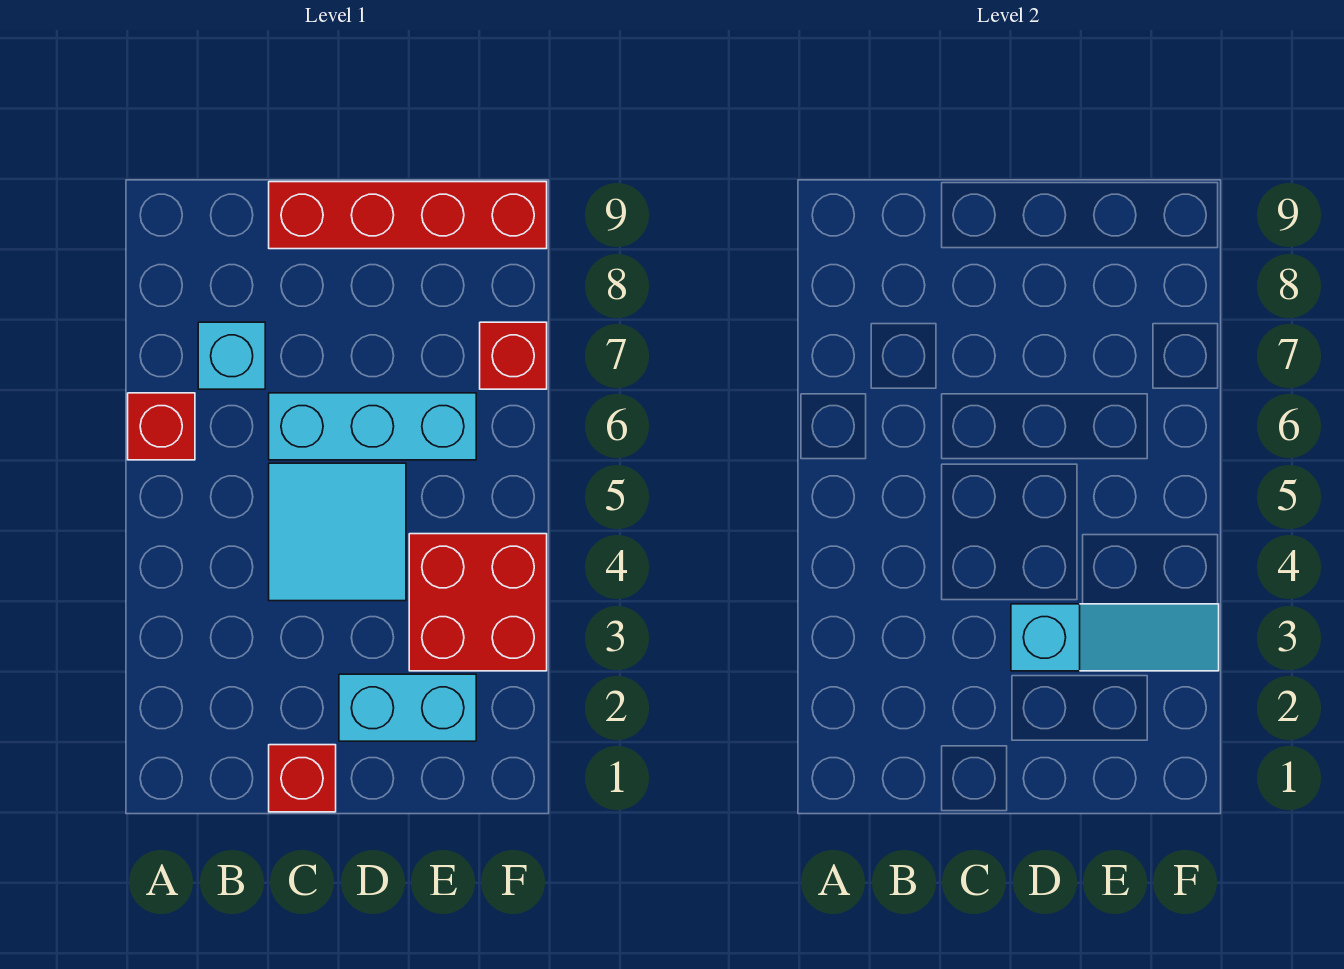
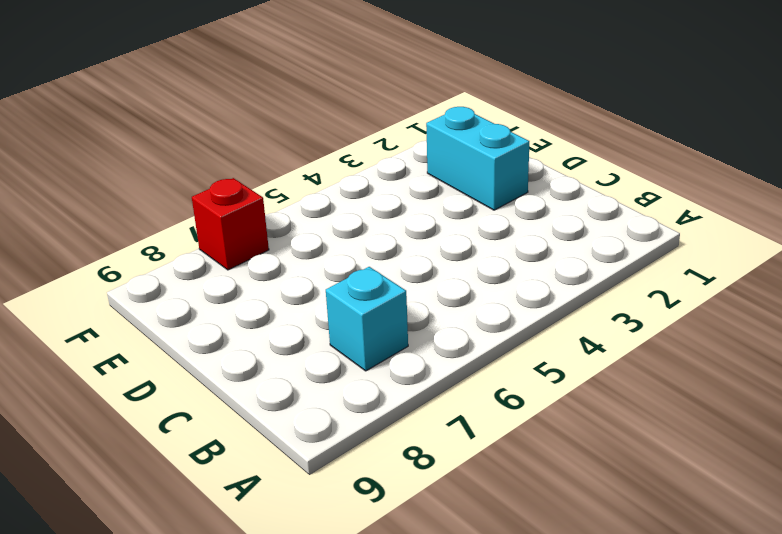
none -> red brick A6 level 1
none -> red brick C1 level 1

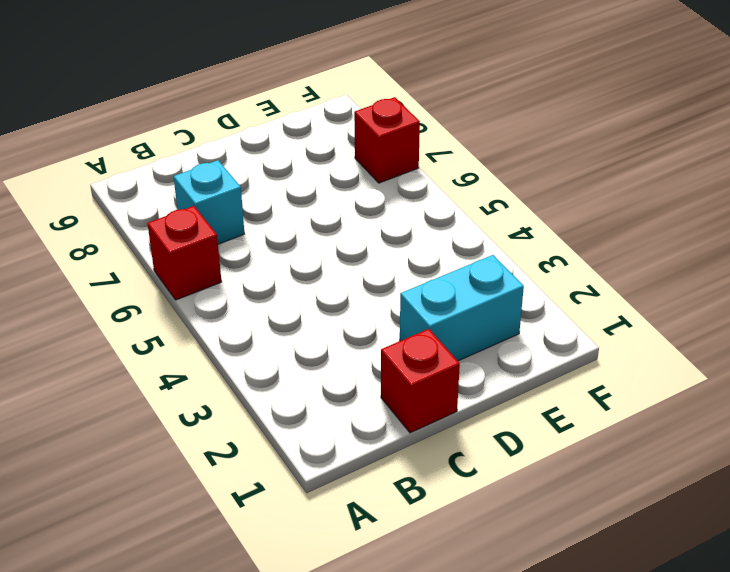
none -> cyan tile C4:D5 level 1
none -> cyan brick C6:E6 level 1

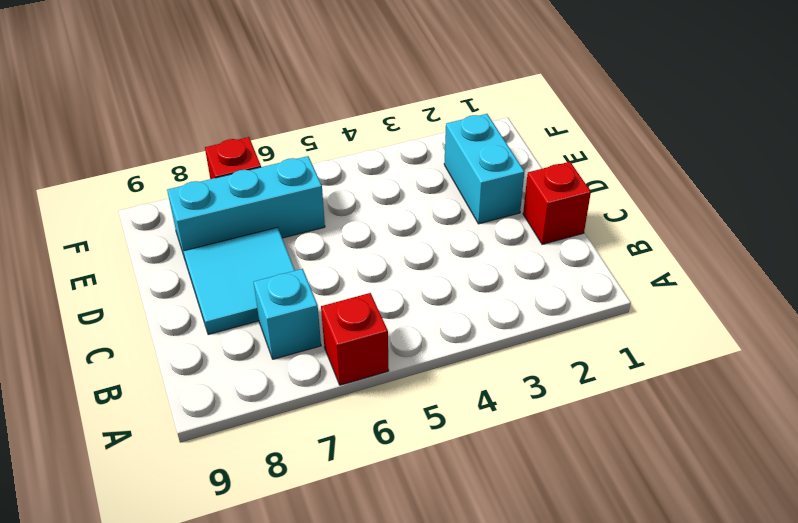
cyan tile C7:D8 level 1 -> cyan tile C4:D5 level 1
cyan brick E6:E8 level 1 -> cyan brick C6:E6 level 1
none -> red brick C9:F9 level 1
none -> red brick E3:F4 level 1

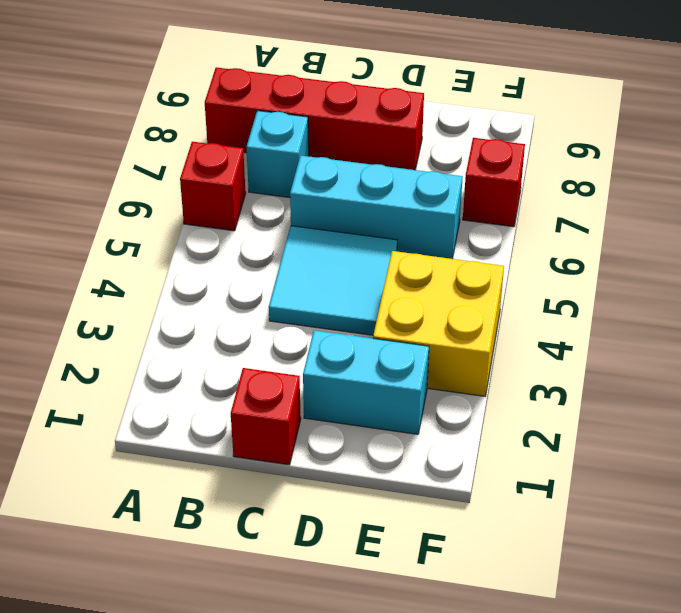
red brick A8:D8 level 1 -> red brick C9:F9 level 1
yellow brick E3:F4 level 1 -> red brick E3:F4 level 1
none -> cyan slope D3:F3 level 2 top D

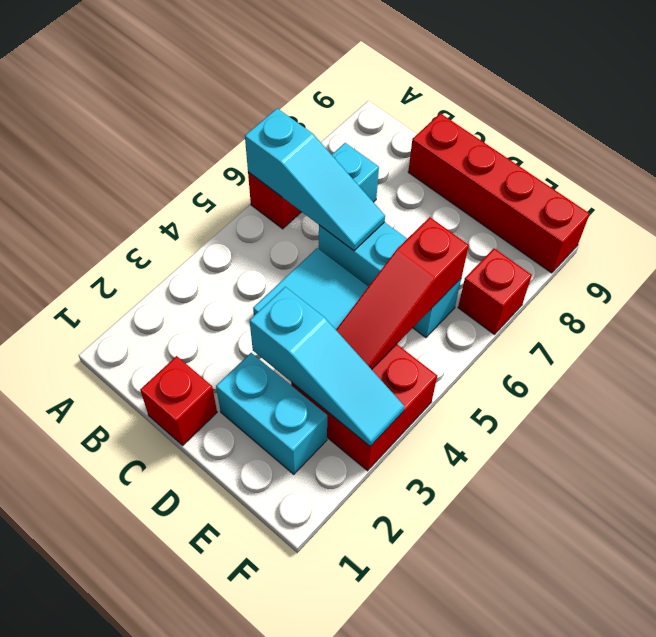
cyan slope A6:C6 level 2 top A -> none
red slope E4:E6 level 2 top 6 -> none

